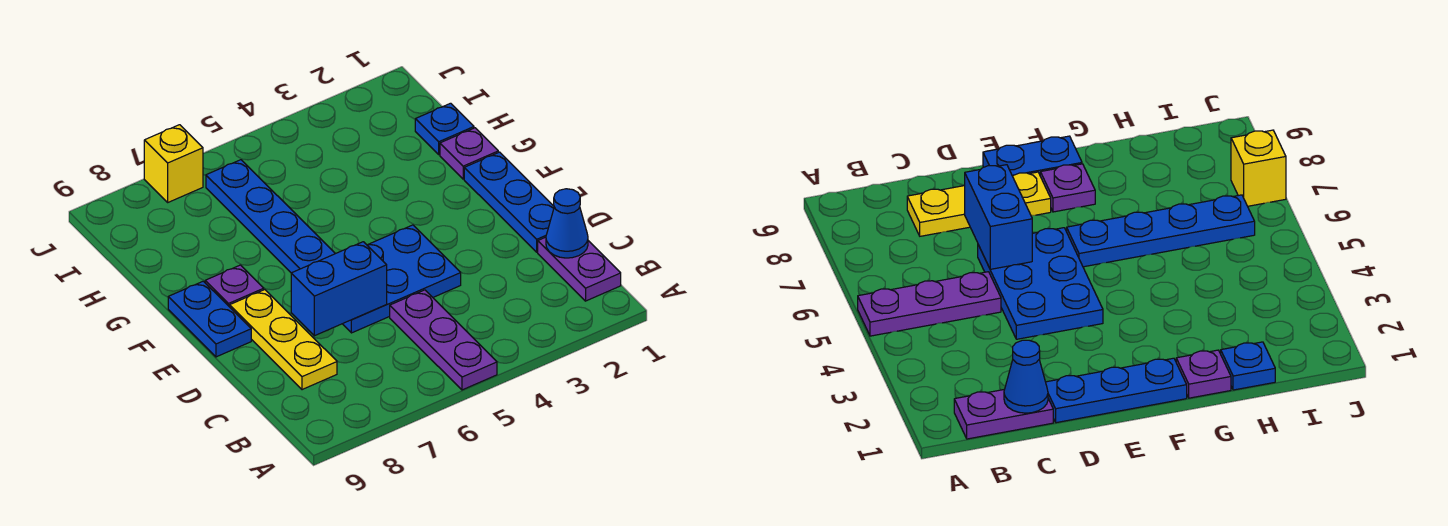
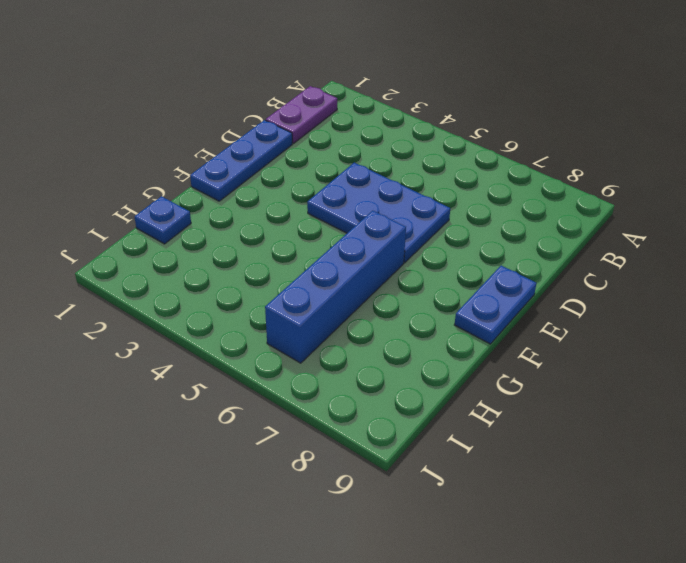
blue brick F6:I6 level 1 -> blue plate F6:I6 level 1
none -> purple plate A5:C5 level 1
none -> yellow plate C8:E8 level 1
none -> purple plate F8 level 1

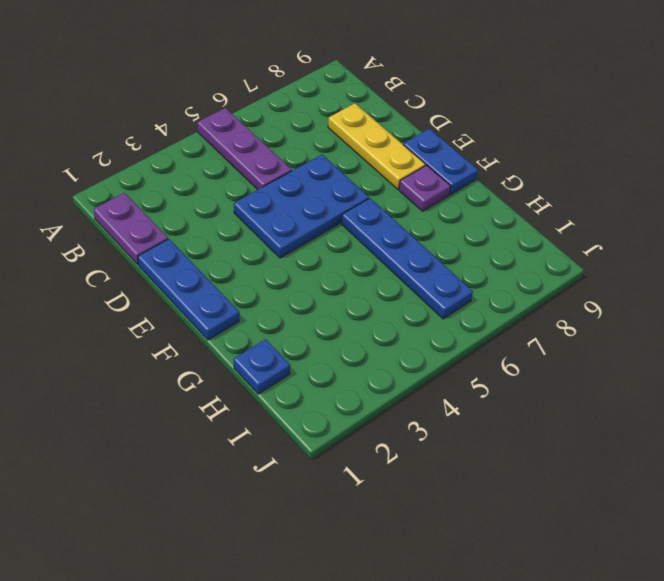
none -> purple plate G1 level 1
none -> yellow brick J7 level 1
none -> blue cone C1 level 2

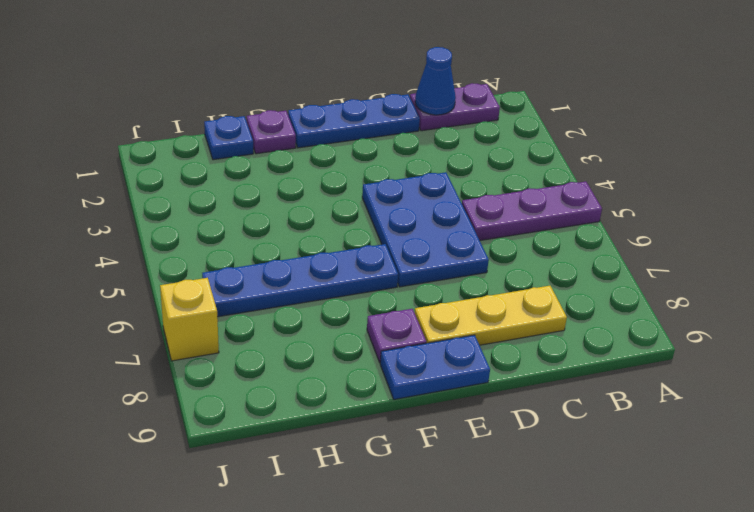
none -> blue brick D6:D7 level 2

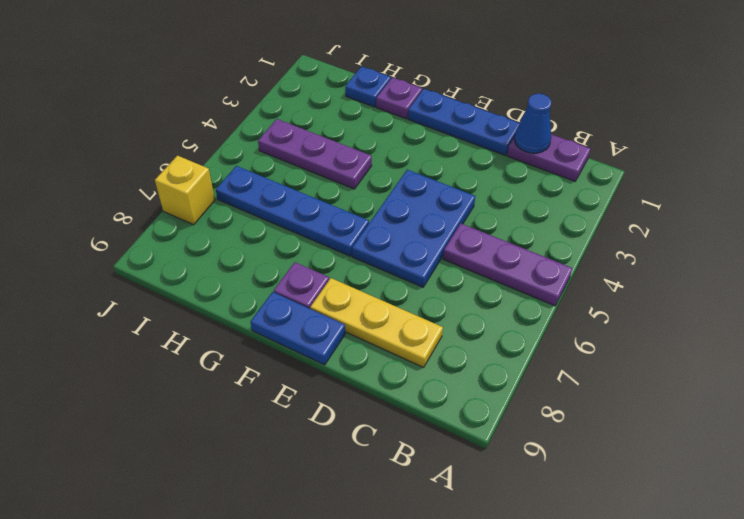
purple plate G4:I4 level 1 -> none
none -> blue brick D6:D7 level 2

